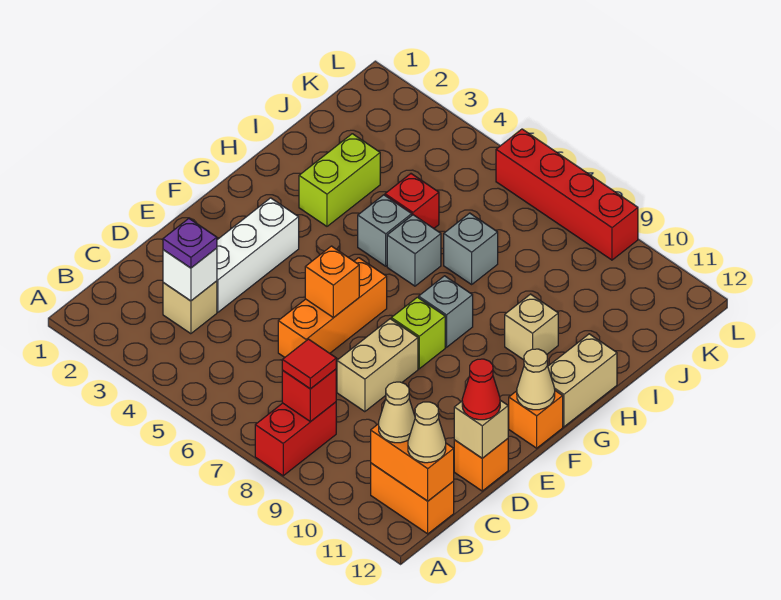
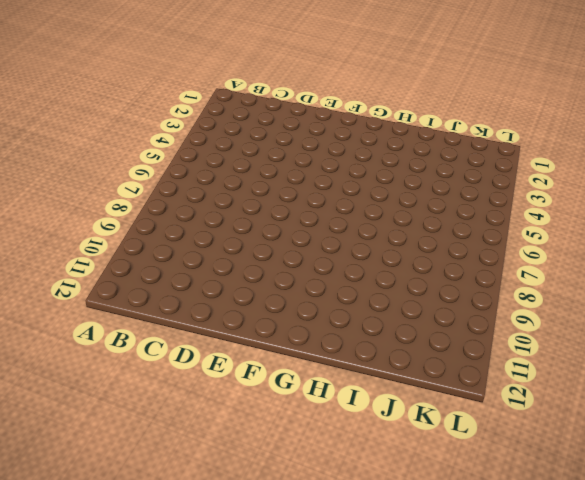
none -> red brick A8:B8 level 1
none -> orange brick B11:B12 level 1
none -> tan brick C3 level 1

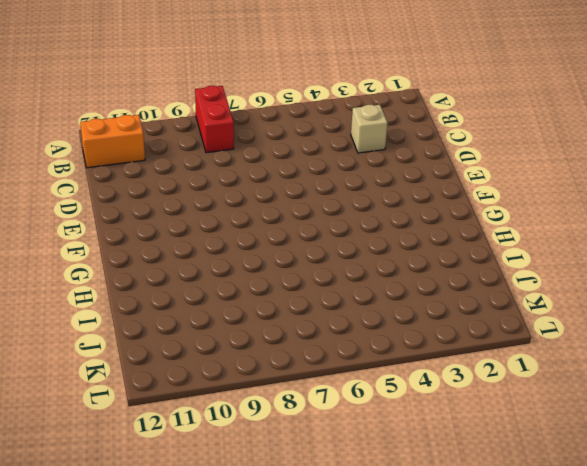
none -> white brick D3:F3 level 1
none -> orange brick D6:F6 level 1
none -> tan brick D8:E8 level 1

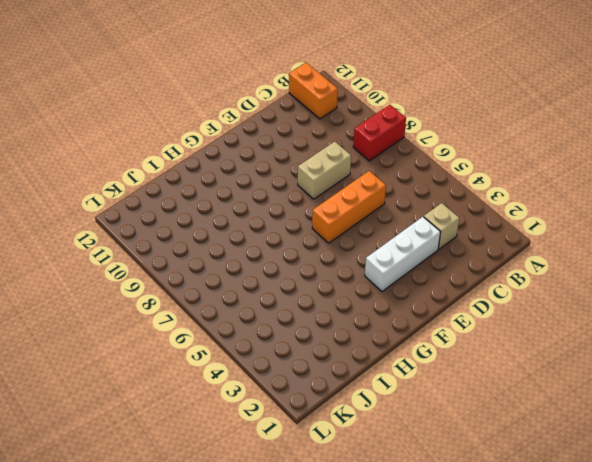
none -> orange brick D12 level 1
none -> lime brick F8 level 1
none -> orange brick F12 level 1

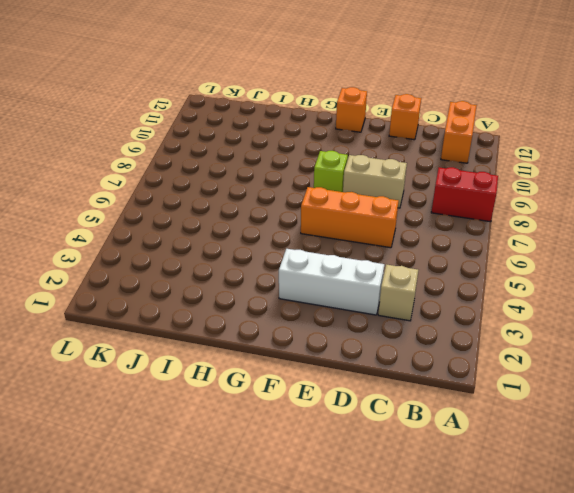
none -> grey brick G8 level 1
none -> tan brick G12:H12 level 1
none -> lime brick H3:I3 level 1

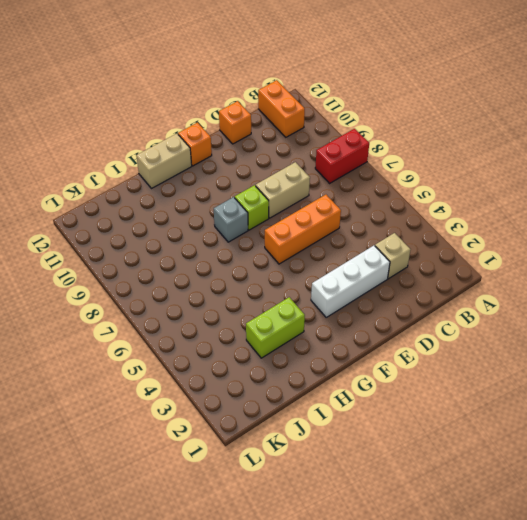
none -> grey brick H5 level 1
none -> grey brick H6 level 1
none -> tan brick H10 level 1

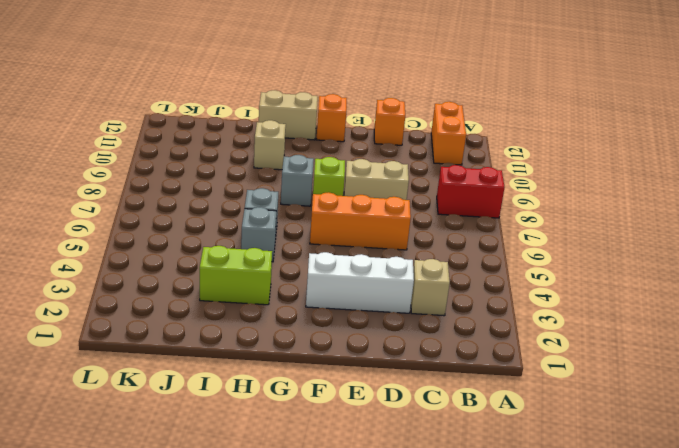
none -> red brick I5 level 1
none -> grey brick I7 level 1
none -> red brick L6:L9 level 1

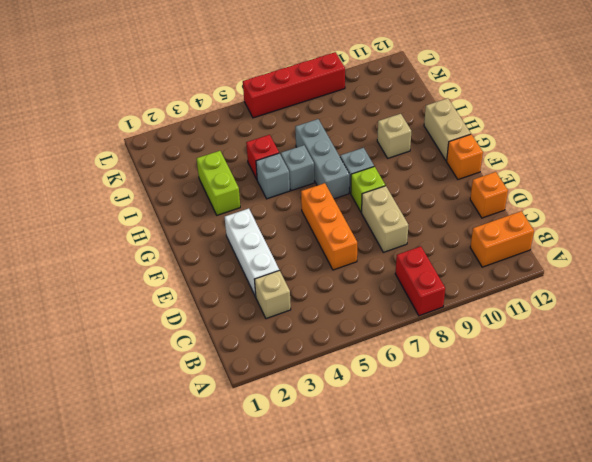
grey brick G7:I7 level 1 -> grey brick I7 level 1
none -> red brick B8 level 2
none -> orange brick B11:B12 level 2
none -> white brick C3 level 2

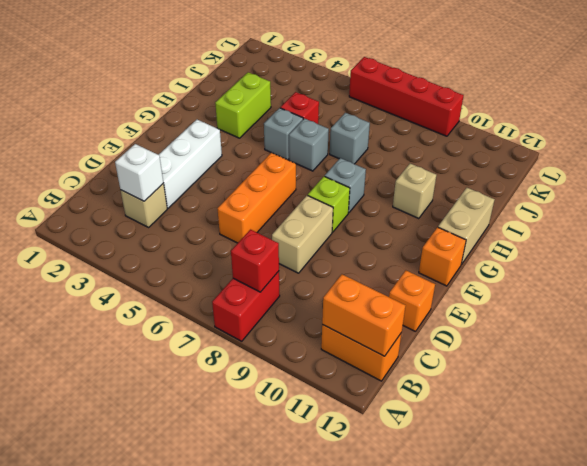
none -> tan brick D12 level 2
none -> orange brick E6 level 2
none -> tan cone F12 level 2

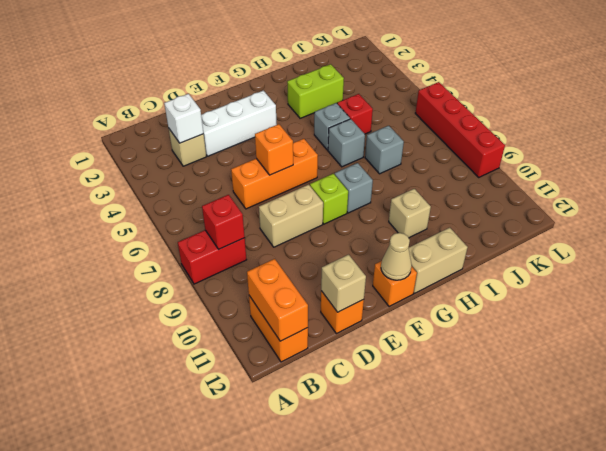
none -> red tile B8 level 3
none -> tan cone B11 level 3
none -> tan cone B12 level 3

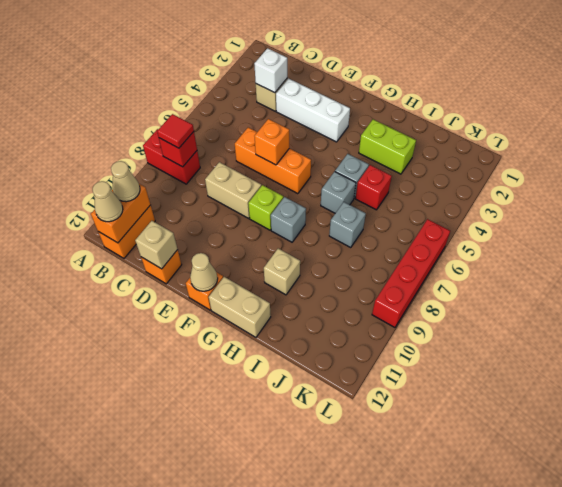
none -> purple plate C3 level 3
none -> red cone D12 level 3

